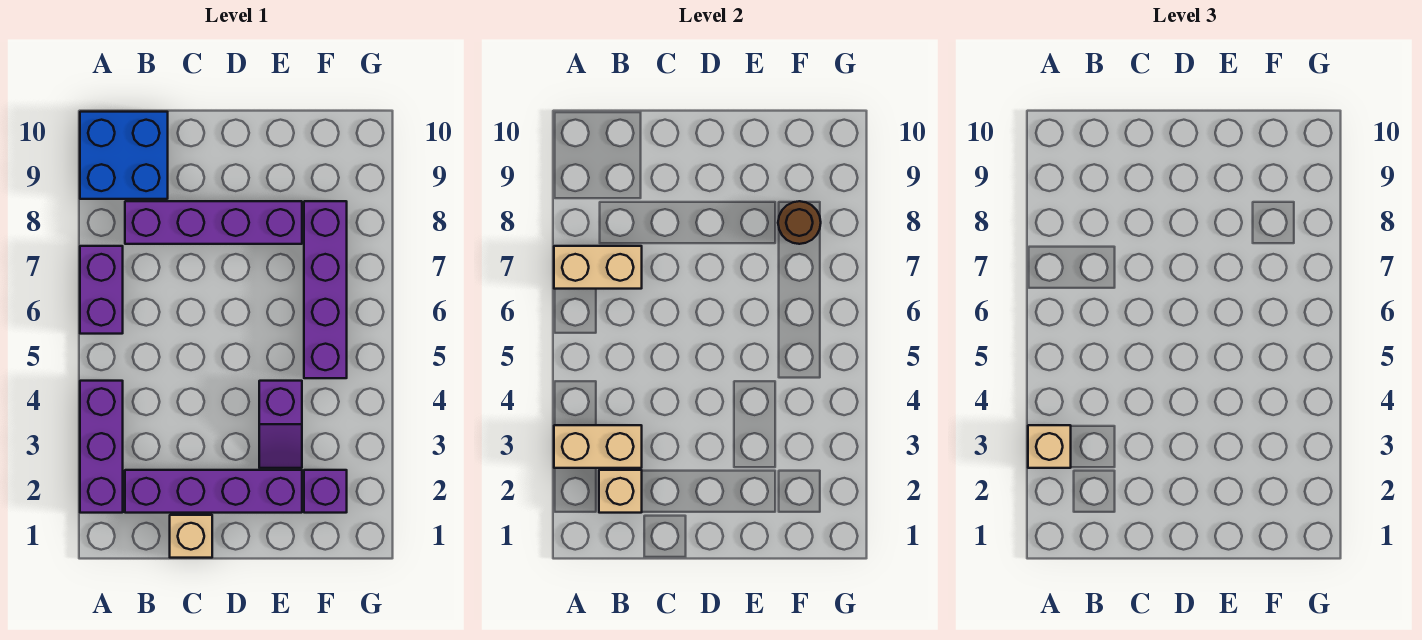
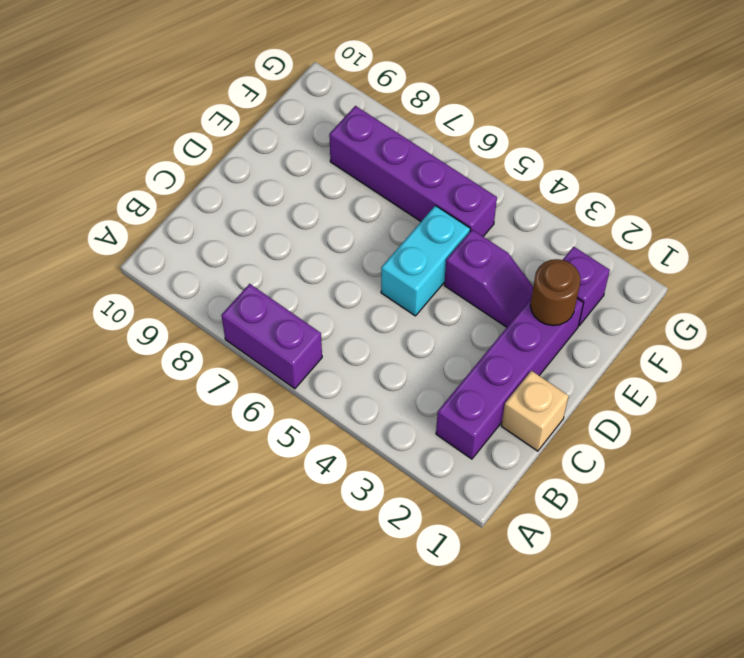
cyan brick D5:E5 level 1 -> none
brown round brick E2 level 2 -> brown round brick F8 level 2
none -> purple brick A2:A4 level 1
none -> blue brick A9:B10 level 1
none -> purple brick B8:E8 level 1

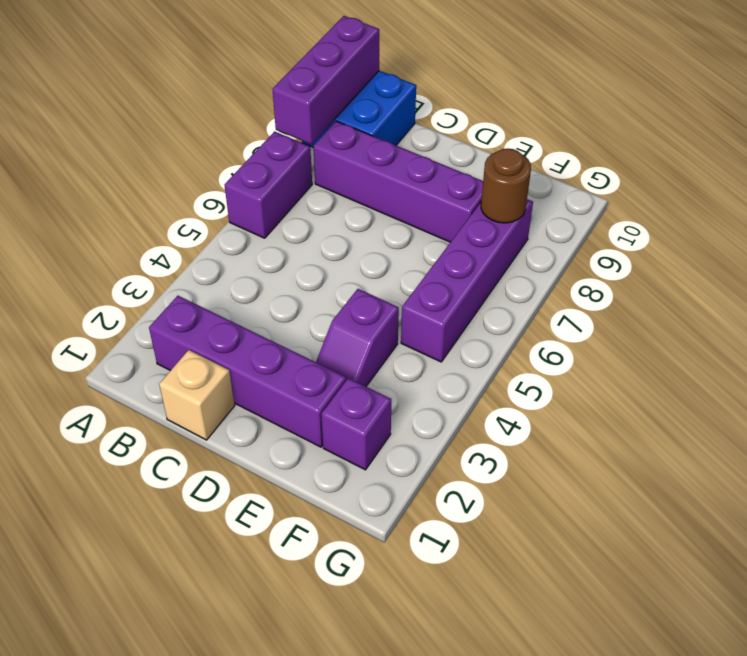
purple brick A8:A10 level 2 -> purple brick A2:A4 level 1
none -> tan brick A3:B3 level 2
none -> tan brick A7:B7 level 2
none -> tan brick B2 level 2

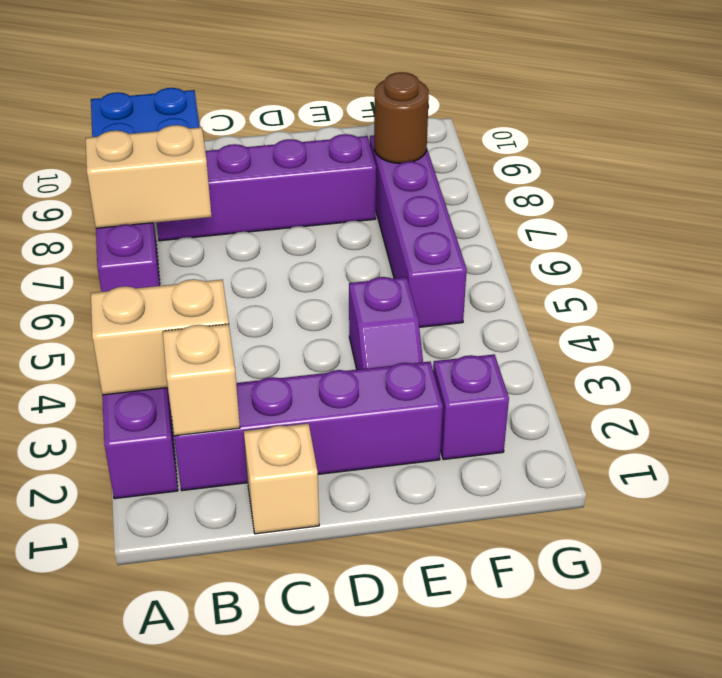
none -> tan brick A3 level 3

